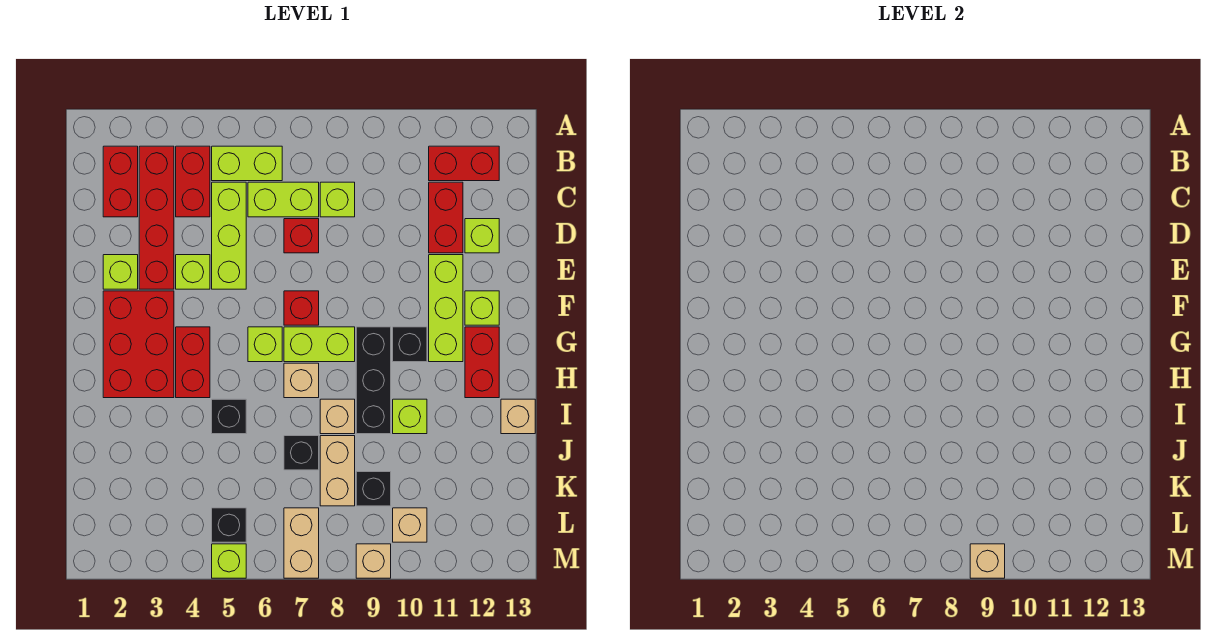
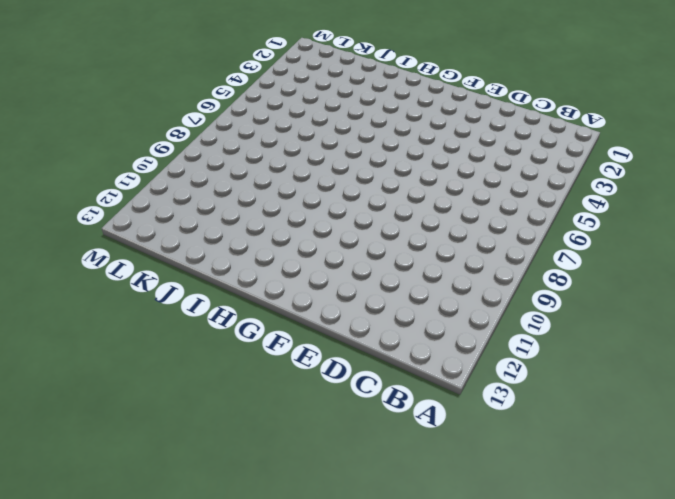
none -> red brick B2:C2 level 1
none -> red brick B3:E3 level 1
none -> red brick B4:C4 level 1
none -> lime brick B5:B6 level 1

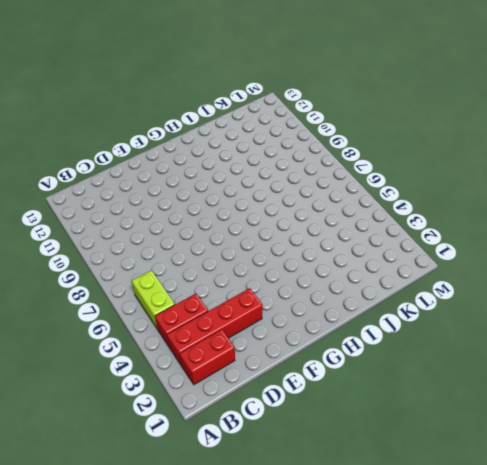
none -> red brick B11:B12 level 1
none -> lime brick C5:E5 level 1
none -> lime brick C6:C7 level 1
none -> lime brick C8 level 1

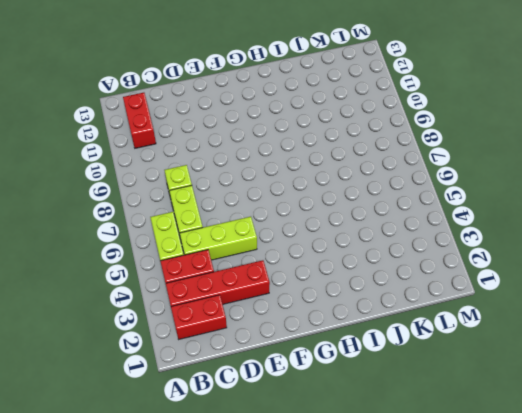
none -> red brick C11:D11 level 1
none -> red brick D7 level 1
none -> lime brick D12 level 1
none -> lime brick E2 level 1

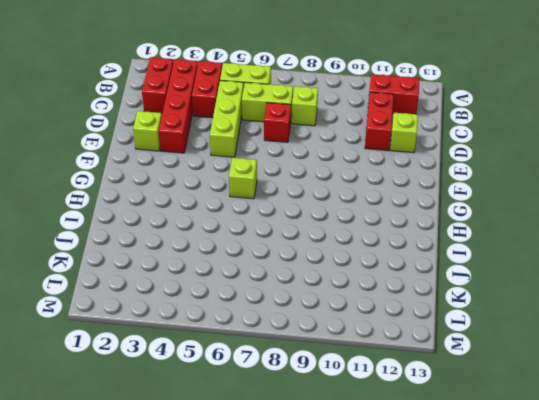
none -> lime brick E4 level 1
none -> lime brick E11:G11 level 1
none -> red brick F2:H3 level 1
none -> red brick F7 level 1

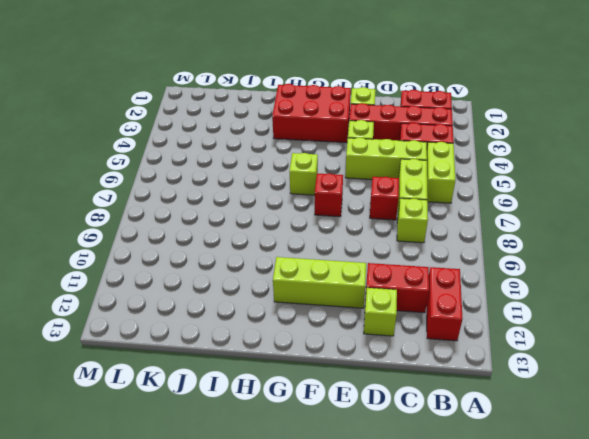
none -> lime brick F12 level 1
none -> red brick G4:H4 level 1
none -> lime brick G7:G8 level 1
none -> black brick G9:I9 level 1

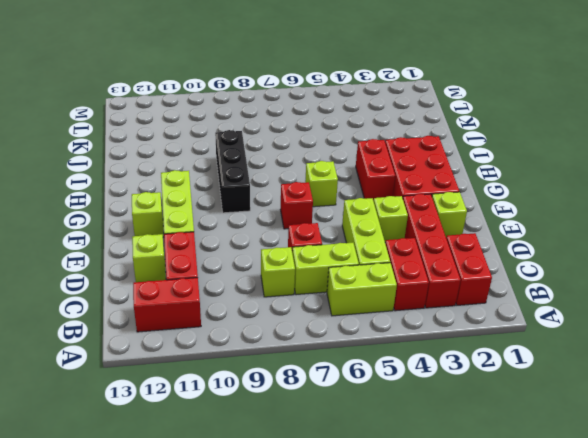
none -> lime brick G7:G8 level 1
none -> black brick G10 level 1
none -> red brick G12:H12 level 1
none -> tan brick H7 level 1

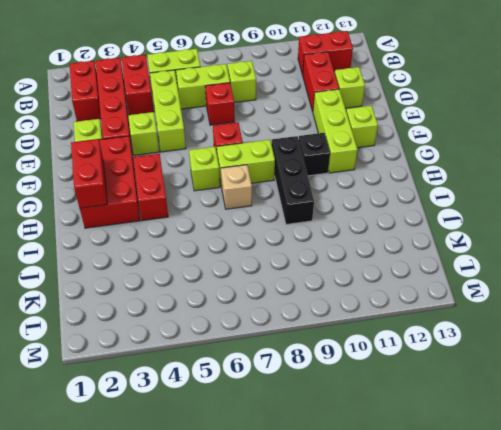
red brick G2:H2 level 2 -> red brick G12:H12 level 1
none -> black brick I5 level 1
none -> tan brick I8 level 1
none -> lime brick I10 level 1
none -> tan brick I13 level 1

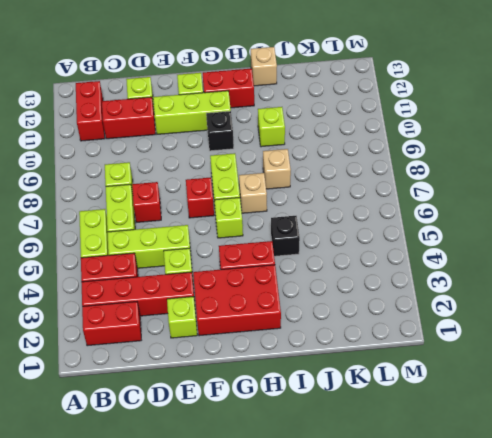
none -> black brick G9:I9 level 1
none -> black brick J7 level 1
none -> tan brick J8:K8 level 1
none -> black brick K9 level 1

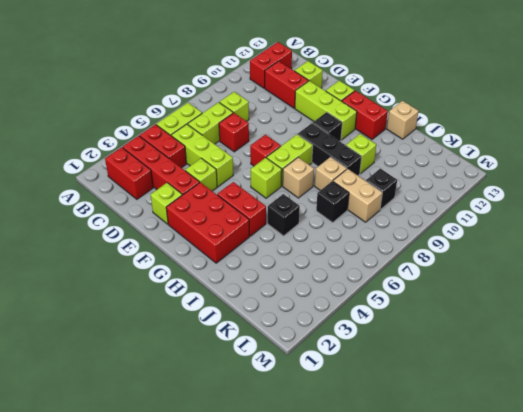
none -> black brick L5 level 1
none -> tan brick L7:M7 level 1
none -> tan brick L10 level 1
none -> lime brick M5 level 1

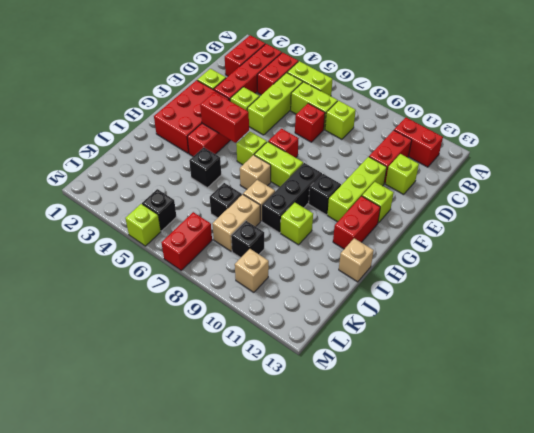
red brick G4:G5 level 2 -> none
red brick L7:M7 level 1 -> tan brick L7:M7 level 1
none -> tan brick M9 level 1
none -> tan brick M9 level 2

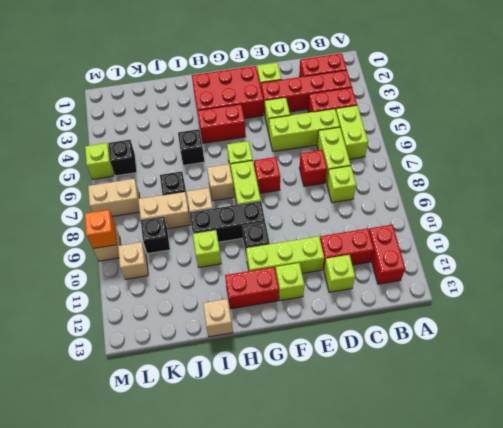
orange brick M9 level 2 -> tan brick M9 level 2

